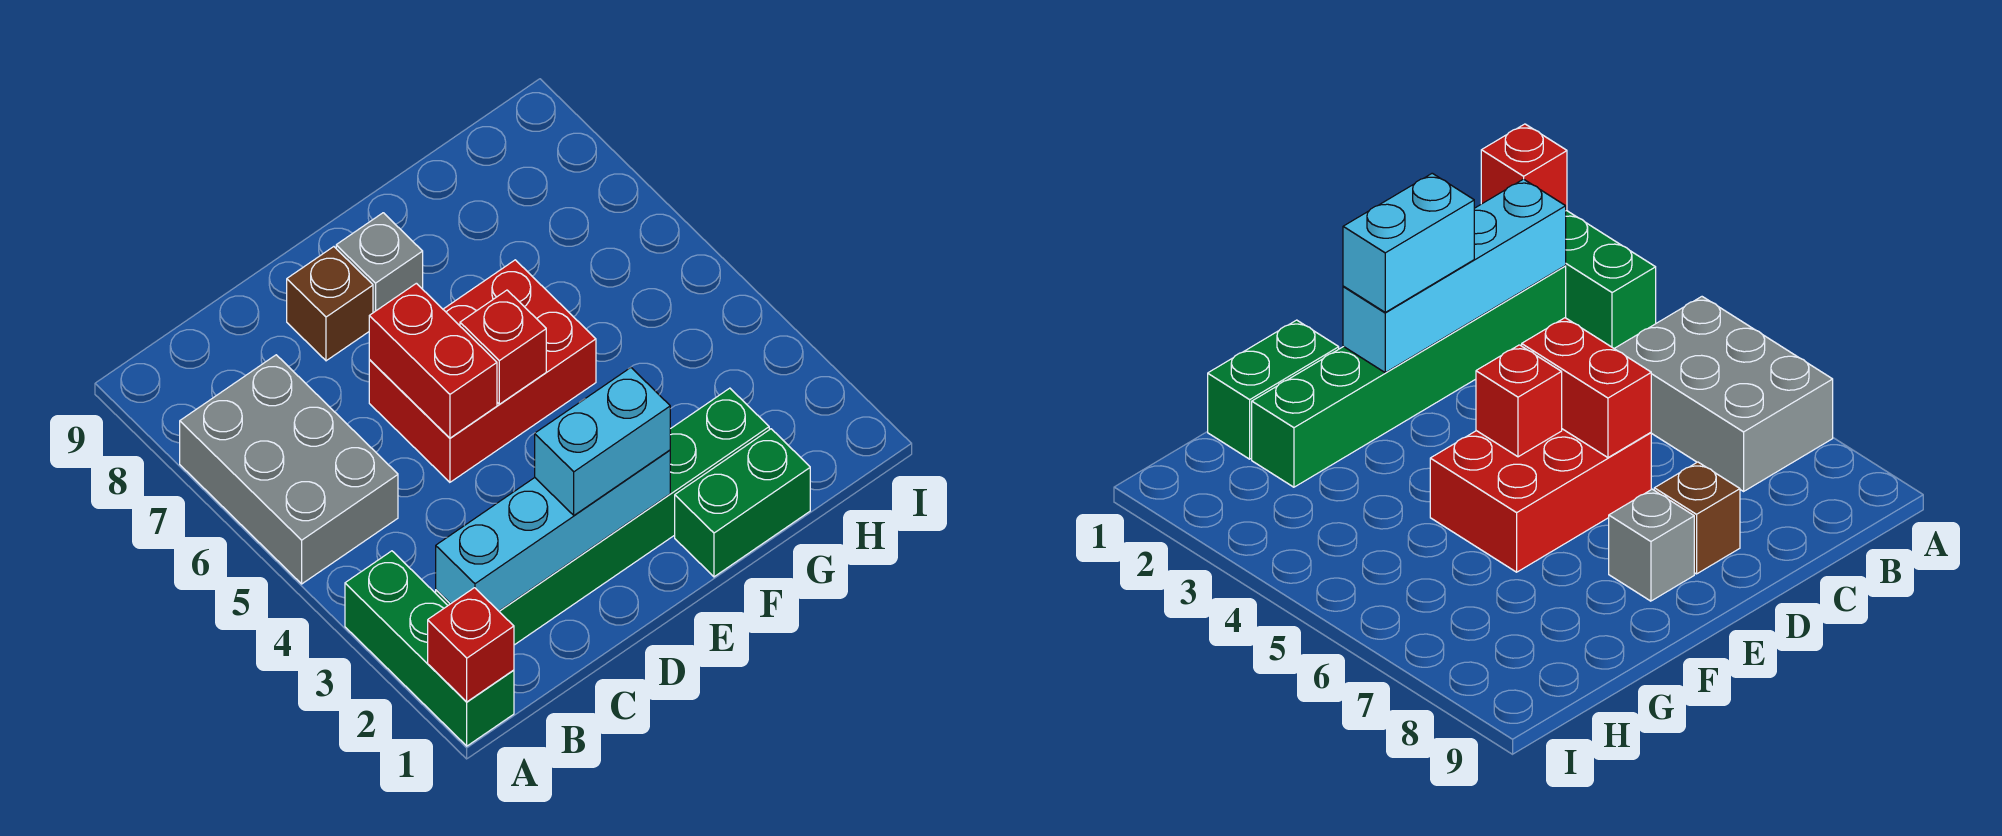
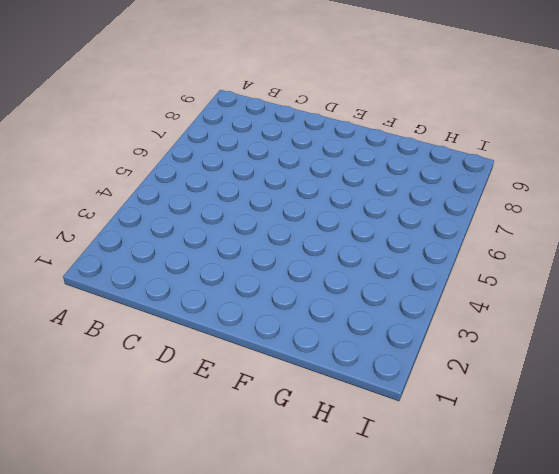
none -> green brick A1:A3 level 1
none -> grey brick A5:B7 level 1
none -> green brick B2:G2 level 1

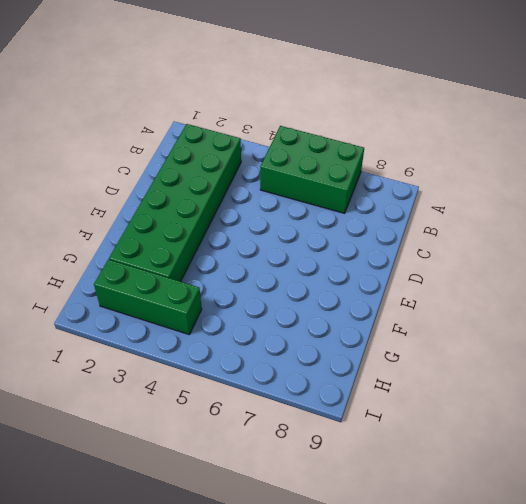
green brick A5:B7 level 1 -> grey brick A5:B7 level 1
green brick B2:G3 level 1 -> green brick B2:G2 level 1
green brick H2:H4 level 1 -> green brick A1:A3 level 1
none -> red brick D5:F6 level 1
none -> brown brick D8 level 1
none -> grey brick E8 level 1

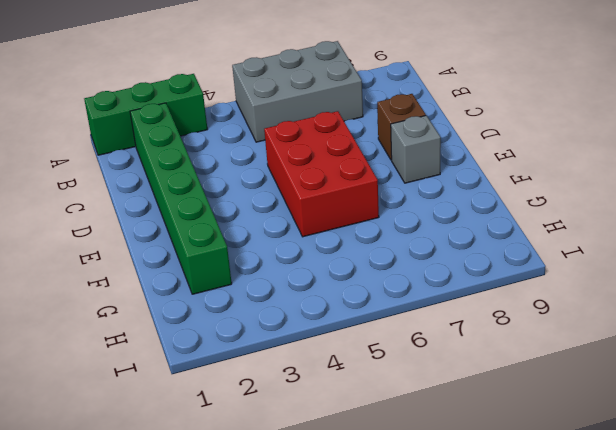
none -> green brick F1:G1 level 1
none -> red brick A1 level 2
none -> cyan brick B2:E2 level 2

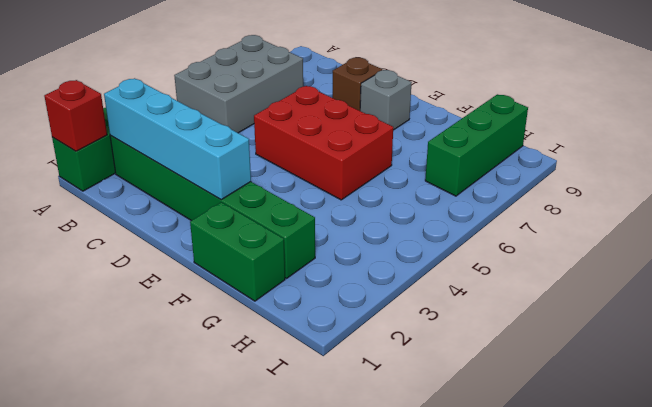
green brick H7:H9 level 1 -> none
none -> red brick D5:D6 level 2
none -> red brick E5 level 2
none -> cyan brick D2:E2 level 3

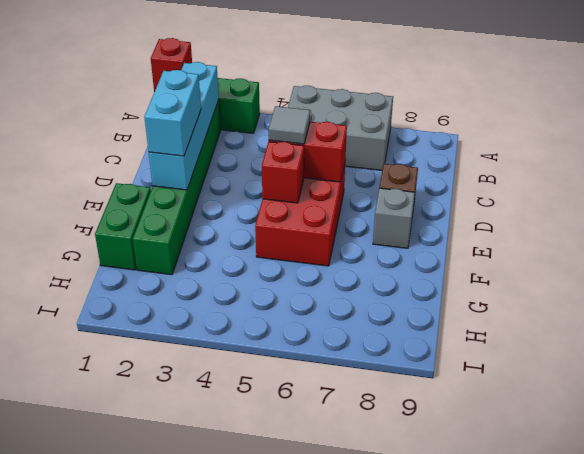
grey tile D5 level 3 -> none

